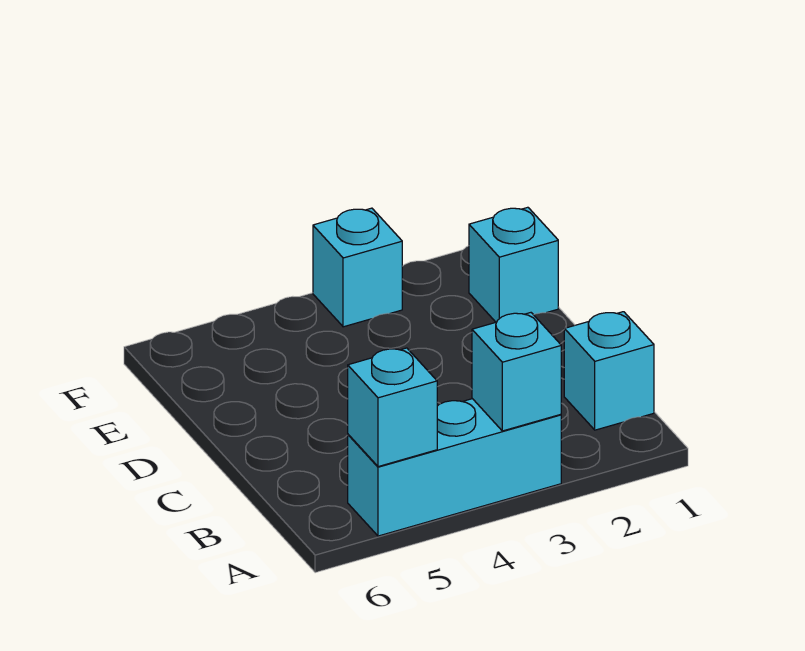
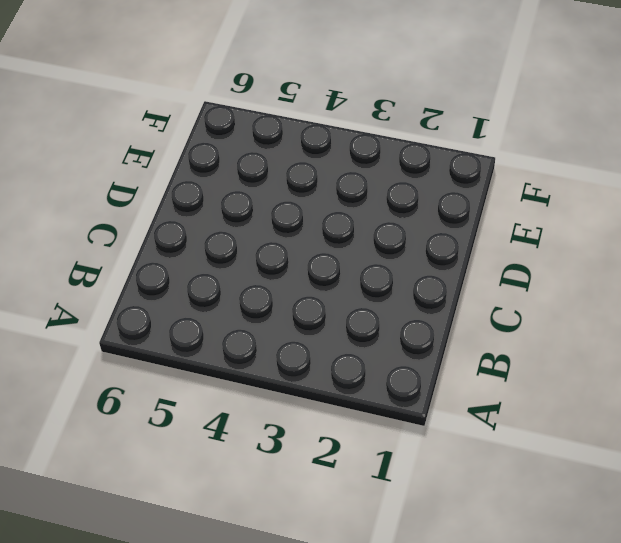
none -> cyan brick A3:A5 level 1
none -> cyan brick B1 level 1

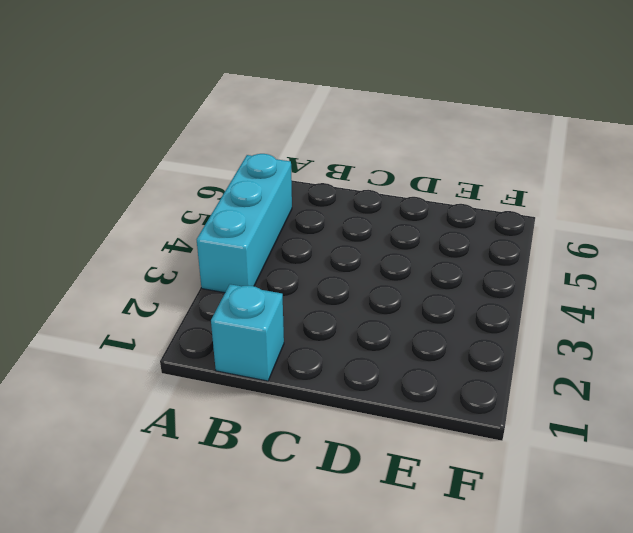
none -> cyan brick E1 level 1
none -> cyan brick F3 level 1

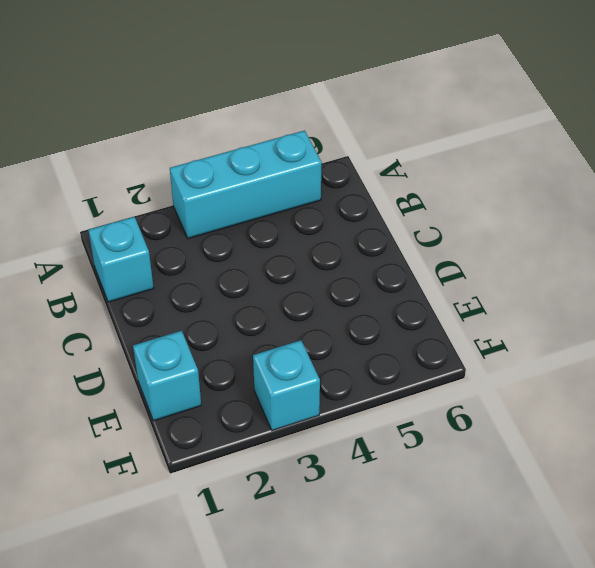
none -> cyan brick A3 level 2
none -> cyan brick A5 level 2

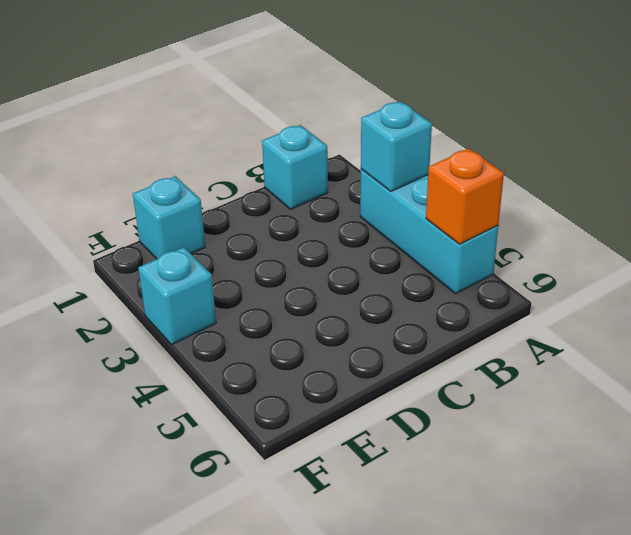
orange brick A5 level 2 -> cyan brick A5 level 2

